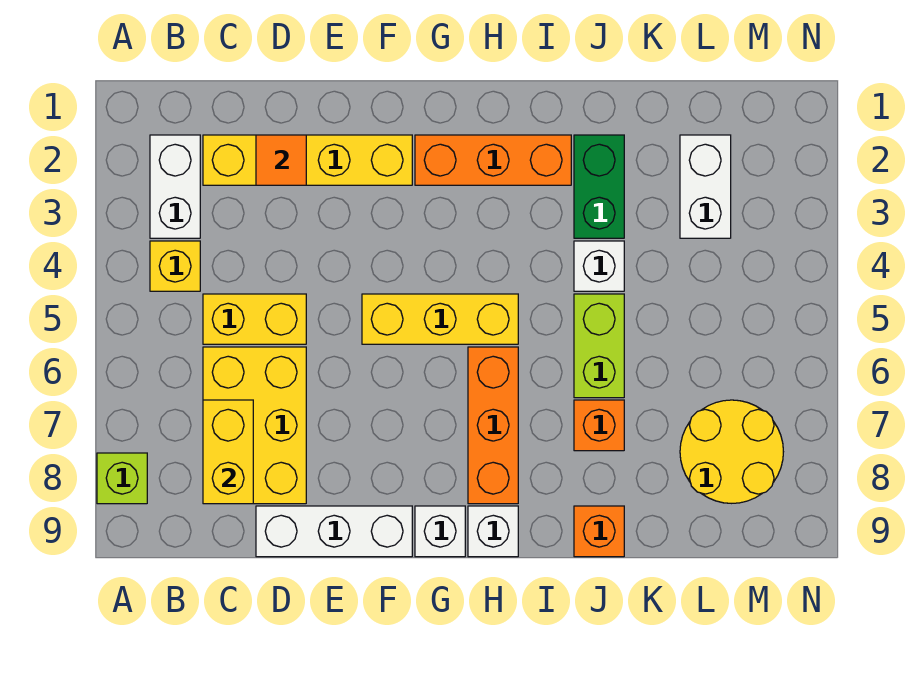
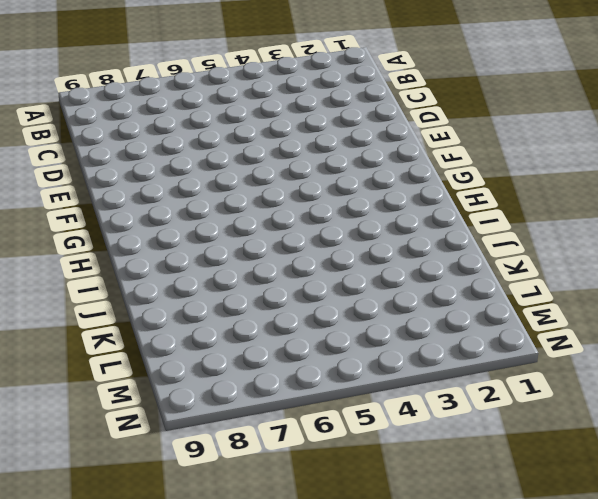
none -> lime brick A8 level 1
none -> white brick B2:B3 level 1
none -> yellow brick B4 level 1

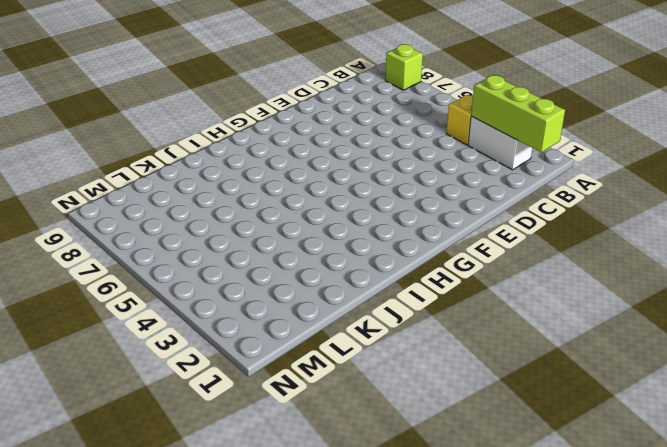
lime brick B1:B3 level 2 -> none
none -> yellow brick C2:F2 level 1
none -> yellow brick C5:D5 level 1
none -> yellow brick C6:D8 level 1

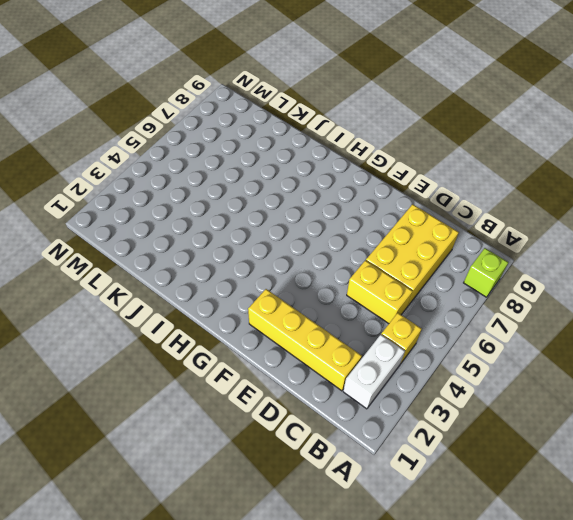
none -> white brick D9:F9 level 1
none -> yellow brick F5:H5 level 1
none -> orange brick G2:I2 level 1

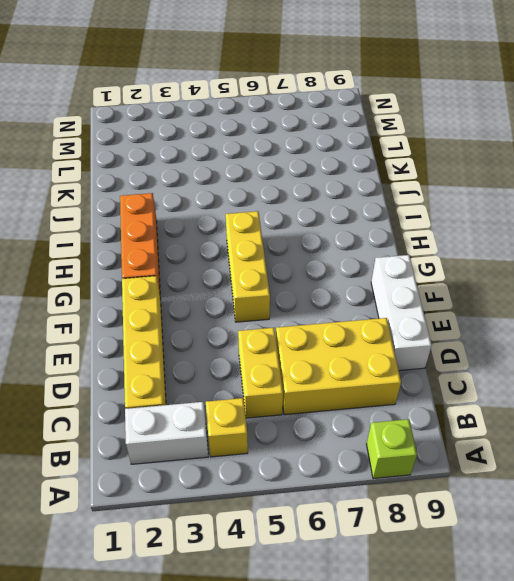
none -> white brick G9 level 1
none -> orange brick H6:H8 level 1
none -> white brick H9 level 1

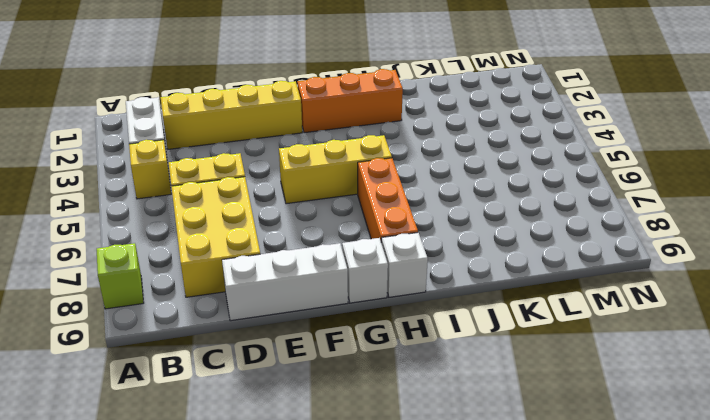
none -> green brick J2:J3 level 1
none -> white brick J4 level 1
none -> lime brick J5:J6 level 1

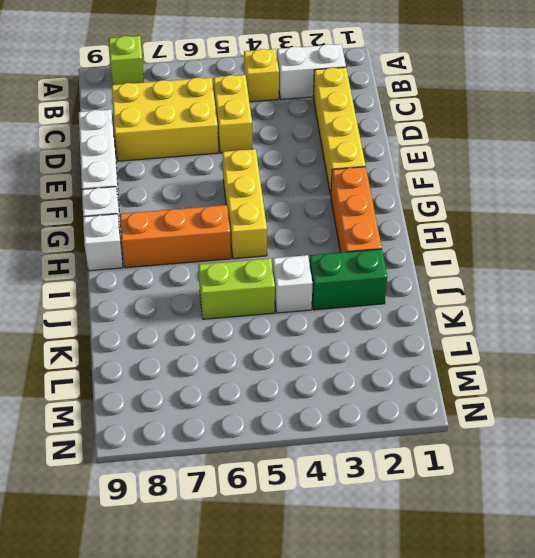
none -> orange brick J7 level 1
none -> orange brick J9 level 1
none -> white brick L2:L3 level 1

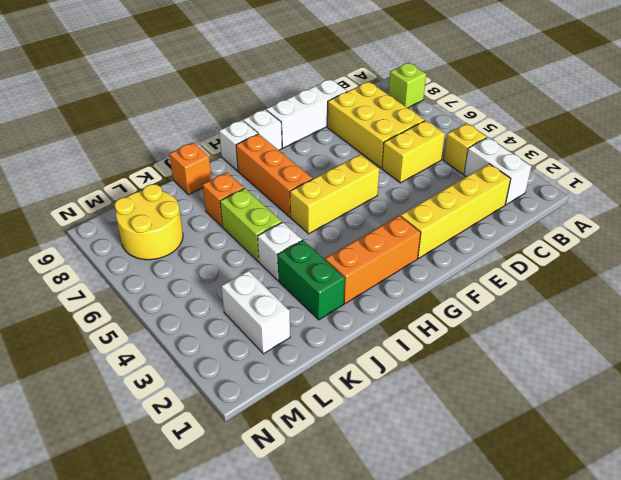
none -> yellow brick C7:C8 level 2
none -> orange tile D2 level 2

